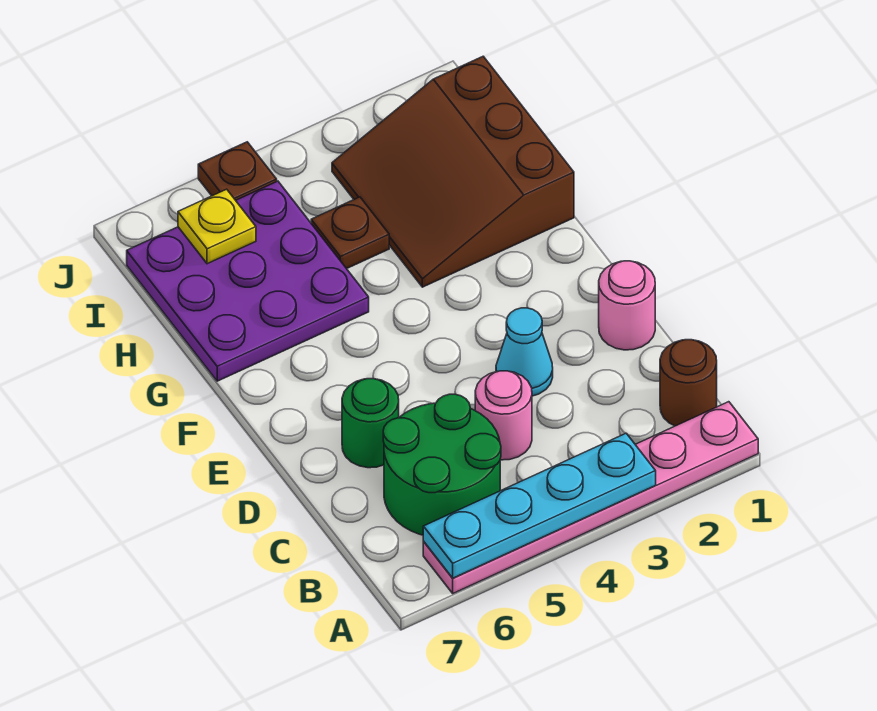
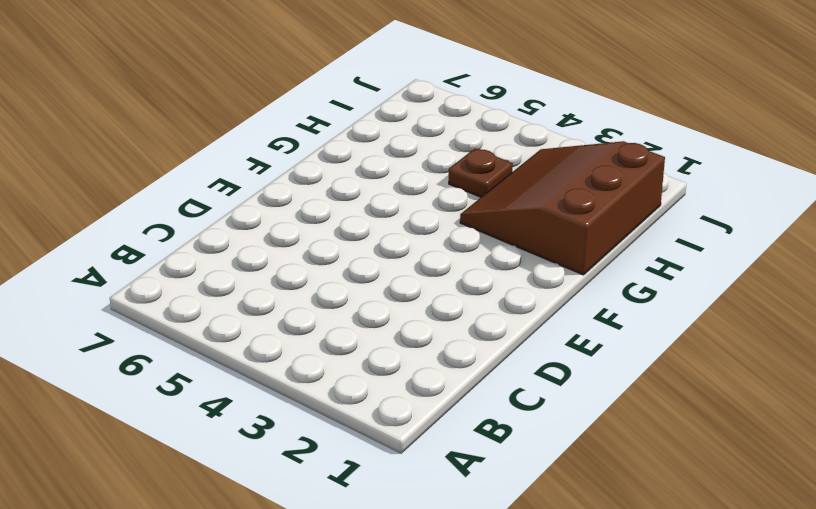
none -> pink plate A1:A6 level 1
none -> brown round brick B1 level 1
none -> green round brick B5:C6 level 1

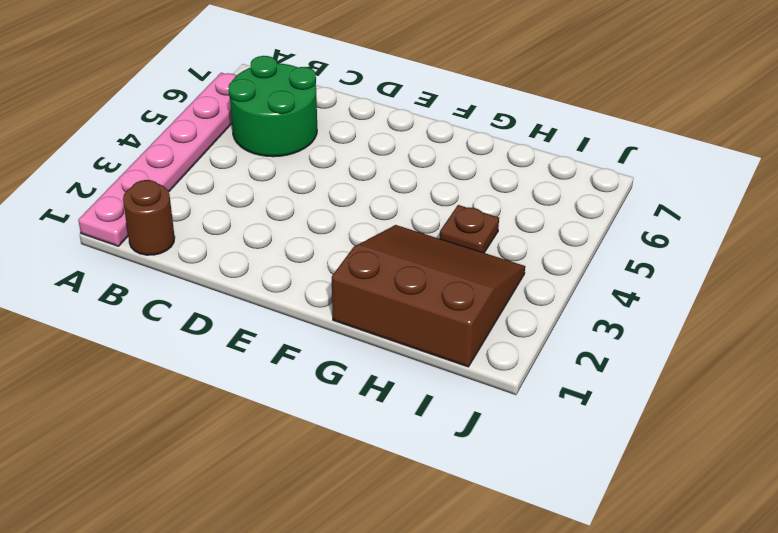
none -> pink round brick C4 level 1
none -> pink round brick D1 level 1
none -> cyan cone D3 level 1

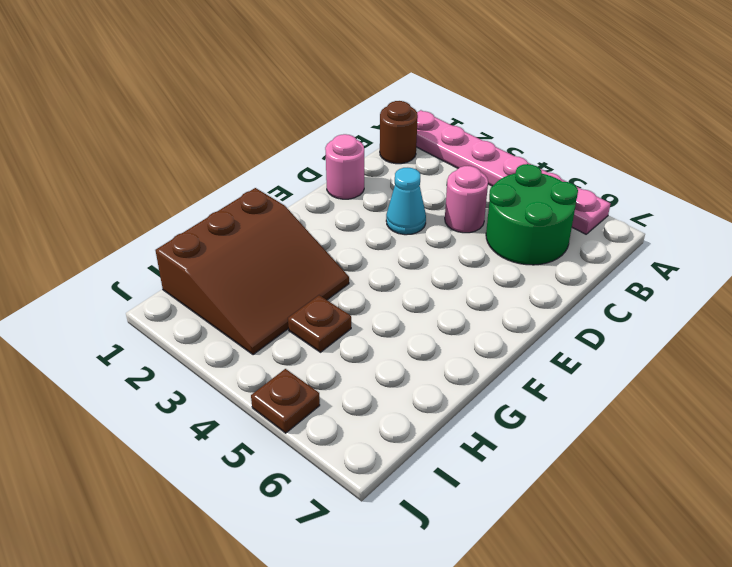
none -> green round brick D6 level 1
none -> purple plate G5:I7 level 1
none -> cyan plate A3:A6 level 2

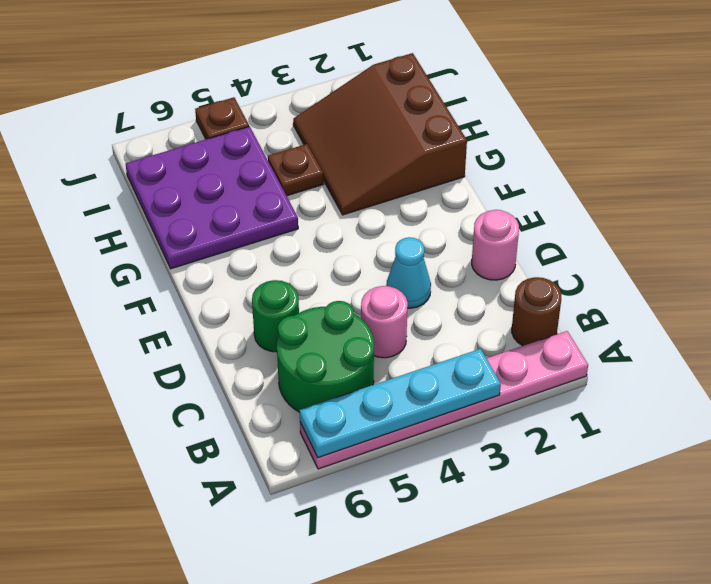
none -> yellow plate I6 level 2

